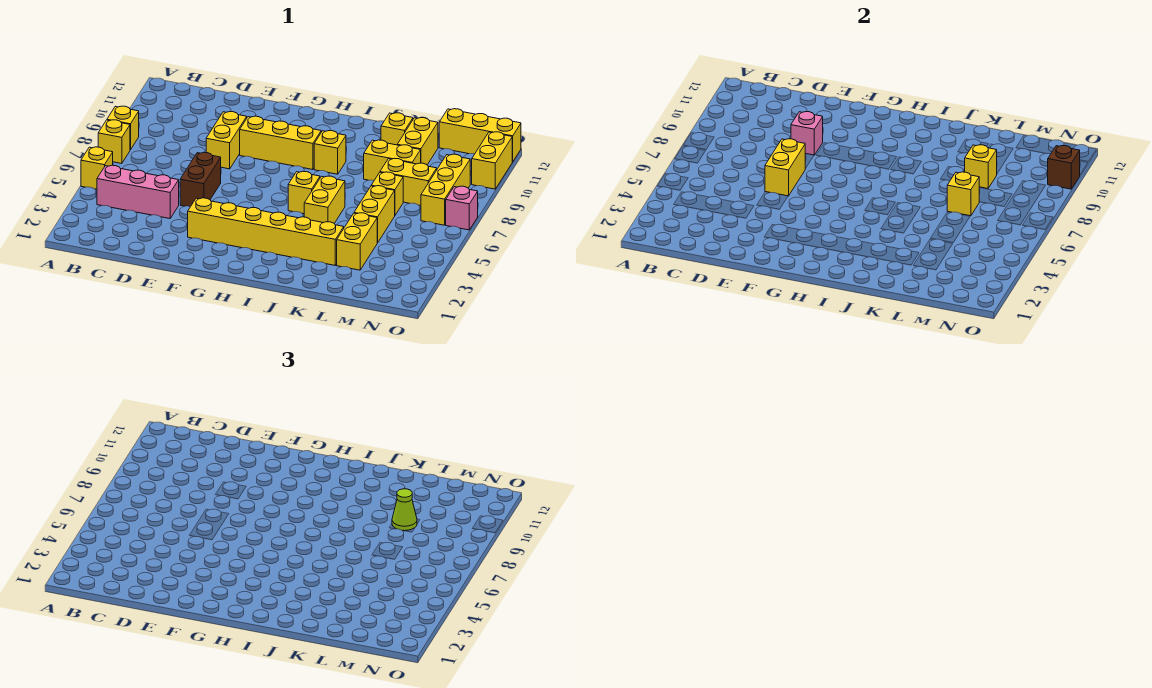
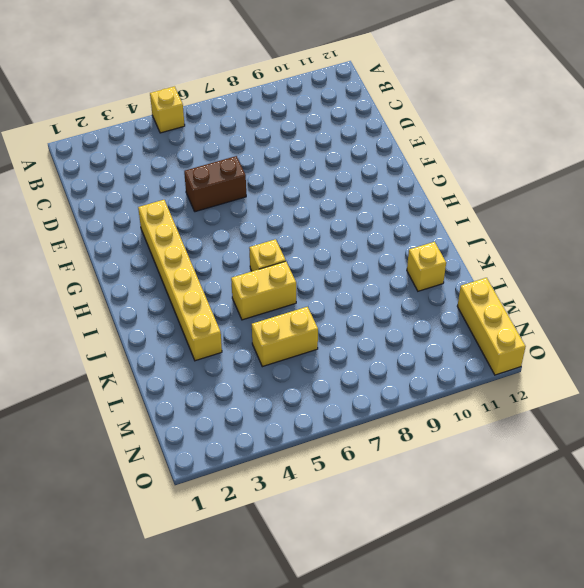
none -> yellow brick A7 level 1
none -> yellow brick A8 level 1
none -> pink brick B4:D4 level 1

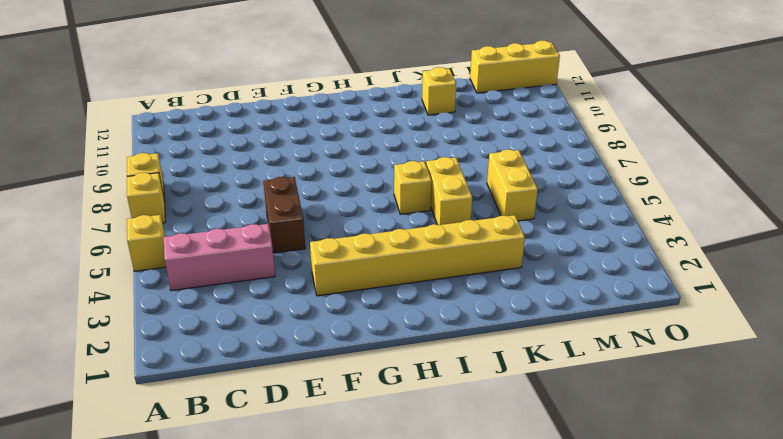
none -> yellow brick E8:E9 level 1
none -> yellow brick F9:H9 level 1
none -> yellow brick I9 level 1

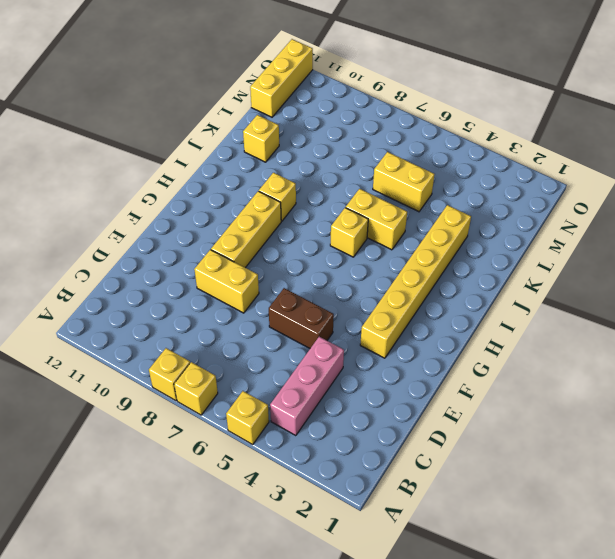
none -> yellow brick K9:L9 level 1
none -> yellow brick L3:L4 level 1
none -> yellow brick L7 level 1

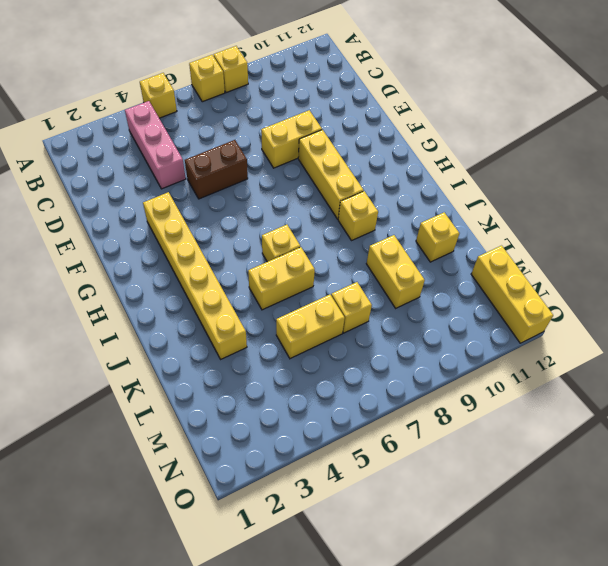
none -> yellow brick L3:L4 level 1
none -> yellow brick L8:M8 level 1
none -> yellow brick L10:L11 level 1

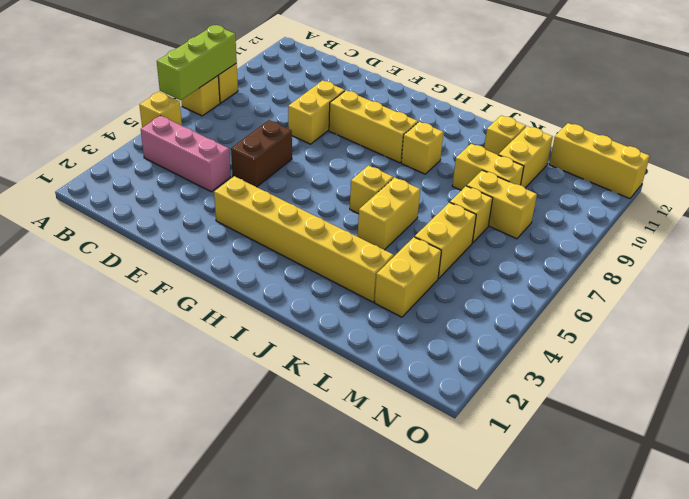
lime brick A6:A8 level 2 -> none
none -> yellow brick N7:N9 level 1
none -> pink brick O7 level 1
none -> yellow brick O10:O11 level 1

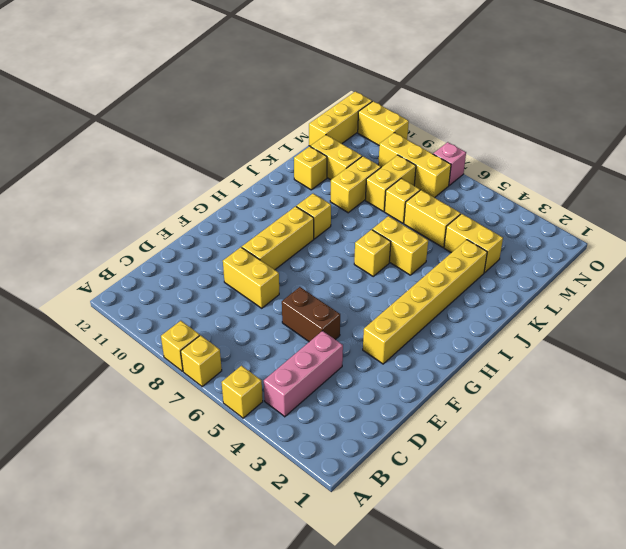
none -> yellow brick E6:E7 level 2
none -> pink brick E9 level 2
none -> yellow brick L7 level 2

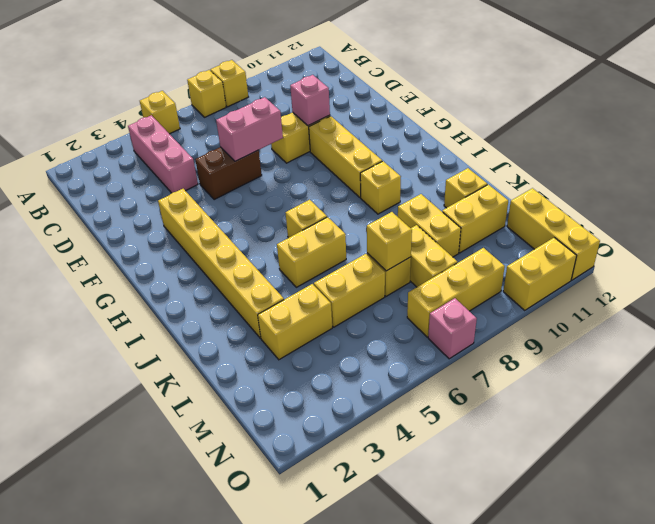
pink brick E6:E7 level 2 -> yellow brick E6:E7 level 2
none -> yellow brick L9 level 2
none -> brown brick O10 level 2
none -> lime cone L9 level 3

